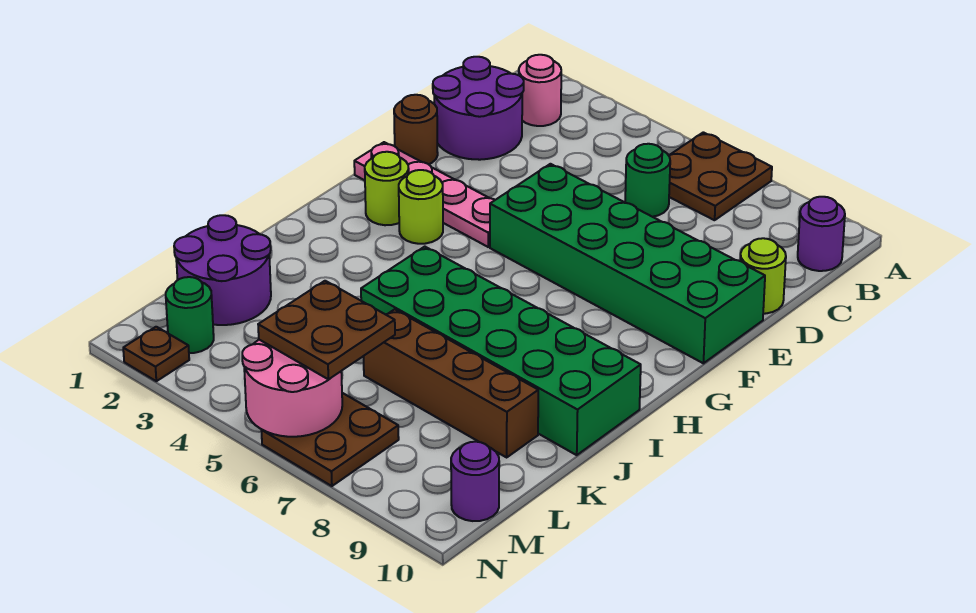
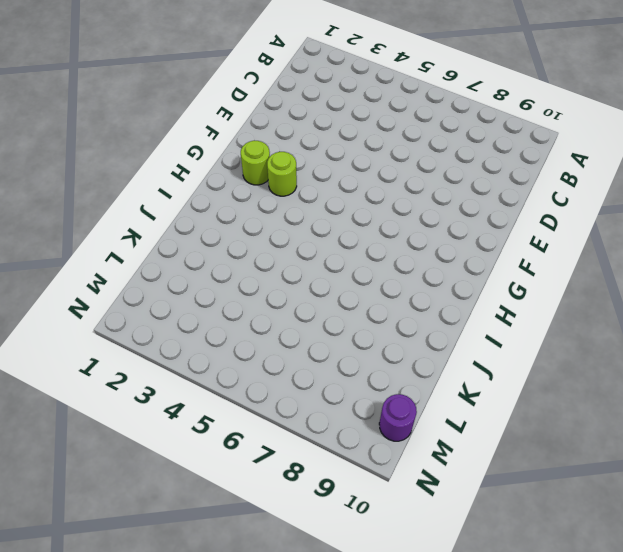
none -> brown plate A6:B7 level 1
none -> pink round brick B2 level 1
none -> purple round brick B10 level 1

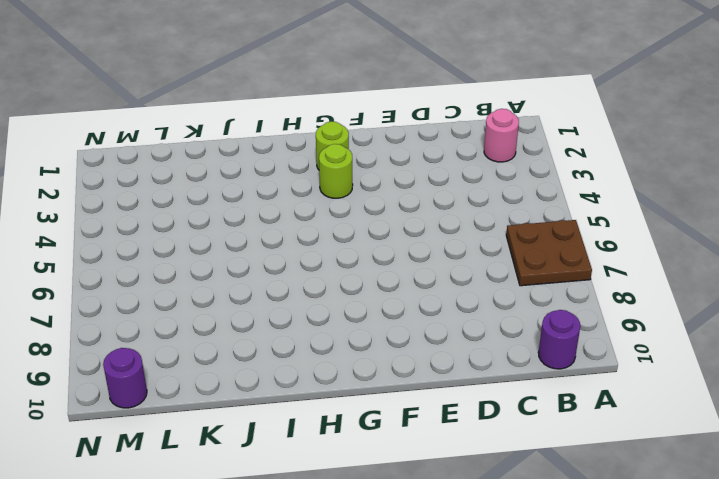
none -> purple round brick C1:D2 level 1
none -> green round brick C6 level 1
none -> lime round brick D10 level 1

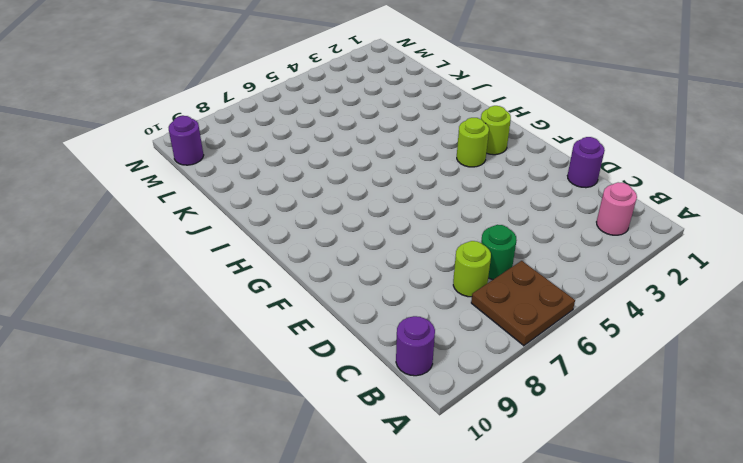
lime round brick C7 level 1 -> lime round brick D10 level 1
purple round brick D1 level 1 -> purple round brick C1:D2 level 1
none -> brown round brick E1 level 1
none -> green brick E5:F10 level 1
none -> pink plate F1:F4 level 1

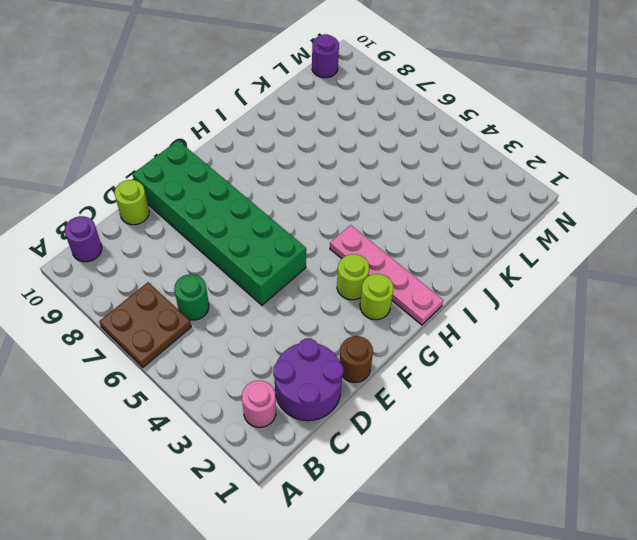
pink plate H1:H4 level 1 -> pink plate F1:F4 level 1
none -> green brick I5:J10 level 1
none -> purple round brick K1:L2 level 1
none -> brown brick K6:K9 level 1

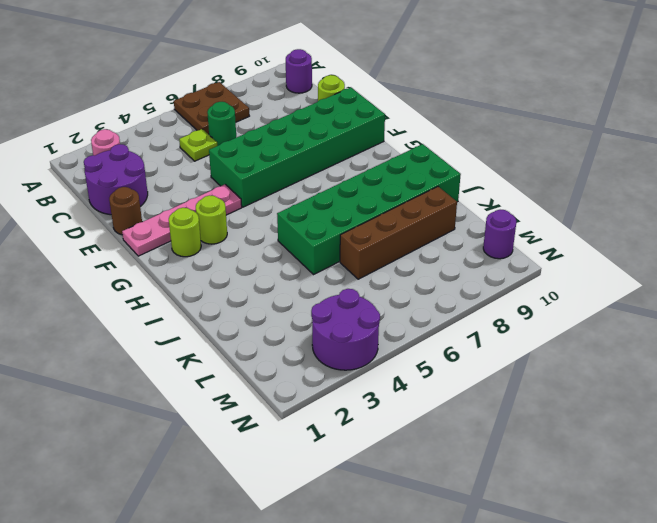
lime plate C5 level 1 -> none
purple round brick M3:N4 level 1 -> purple round brick K1:L2 level 1
none -> green round brick M2 level 1
none -> brown plate M6:N7 level 1
none -> brown plate N2 level 1

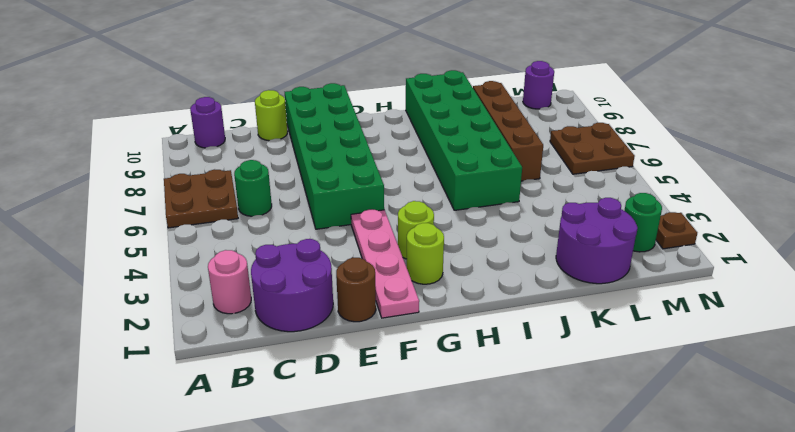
none -> pink round brick M5:N6 level 2
none -> brown plate L5:M6 level 3

